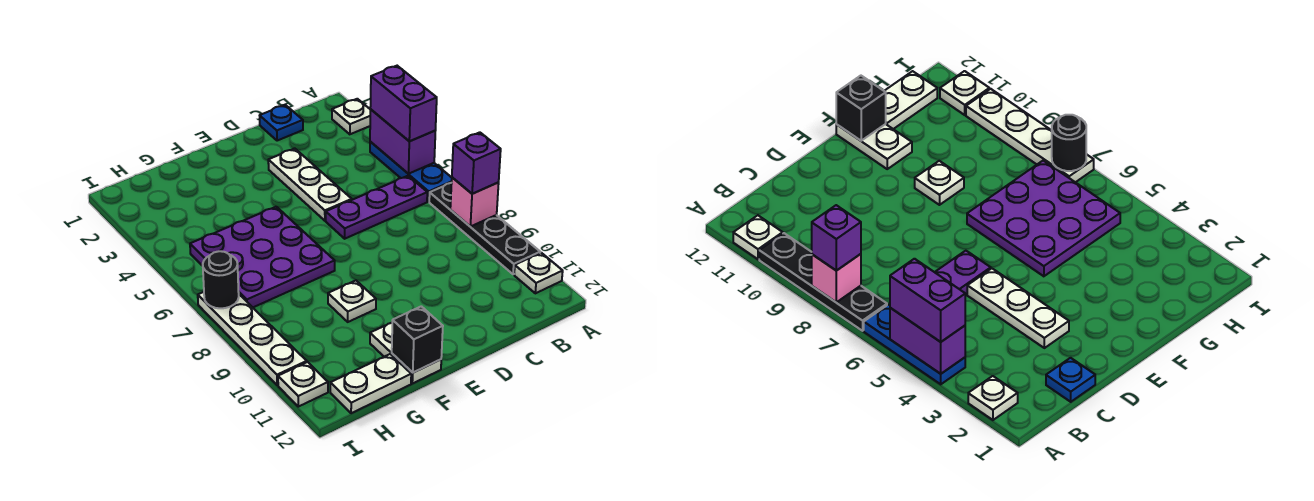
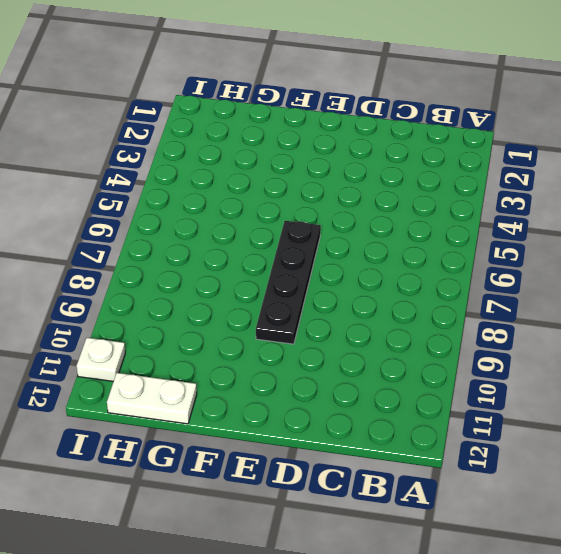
black plate E6:E9 level 1 -> black plate A7:A10 level 1
none -> white plate A2 level 1
none -> blue plate A4:A6 level 1
none -> white plate A11 level 1

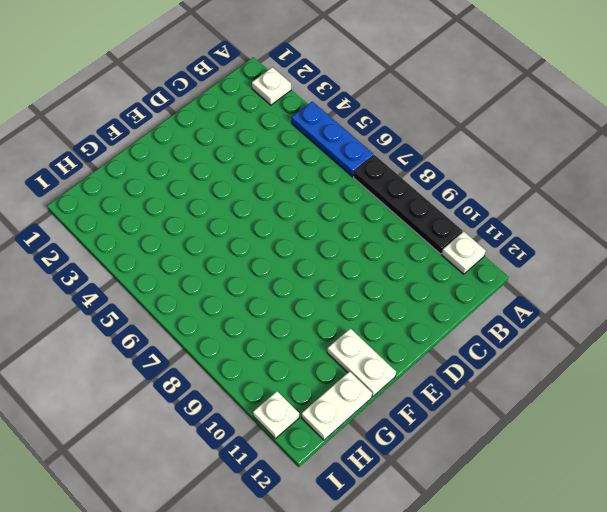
none -> purple plate B6:D6 level 1
none -> blue plate C1 level 1
none -> white plate D3:D5 level 1

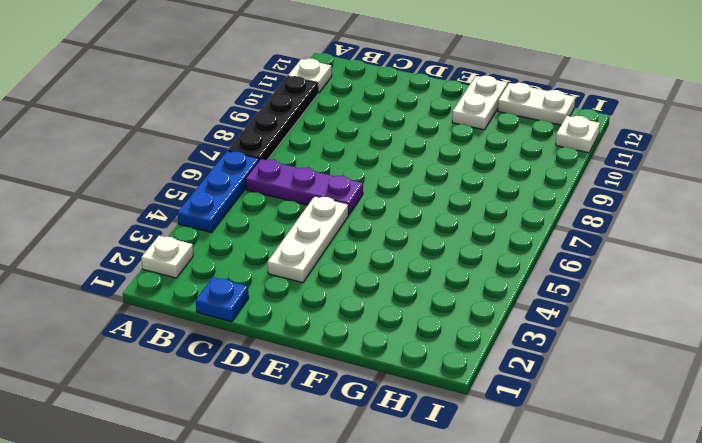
none -> purple plate F5:H7 level 1
none -> white plate F9 level 1
none -> white plate I7:I10 level 1

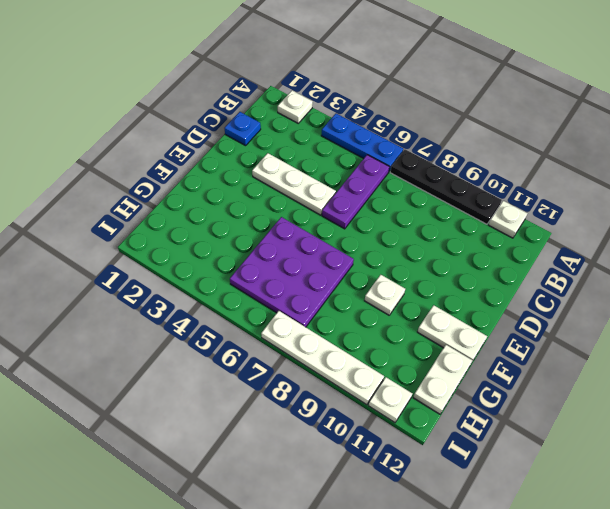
none -> purple brick A4:A5 level 2
none -> pink brick A8 level 2
none -> black brick F12 level 2

